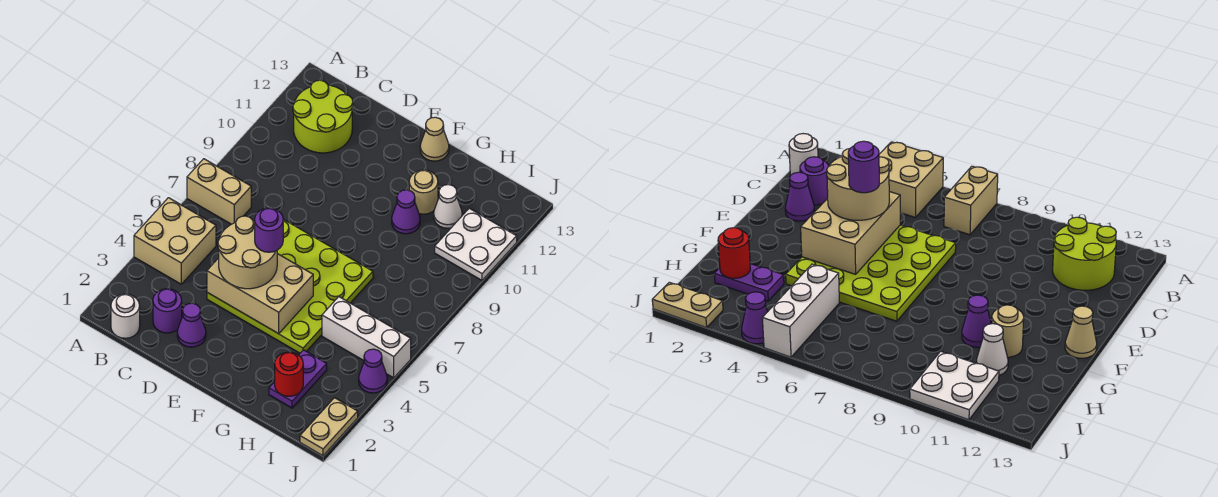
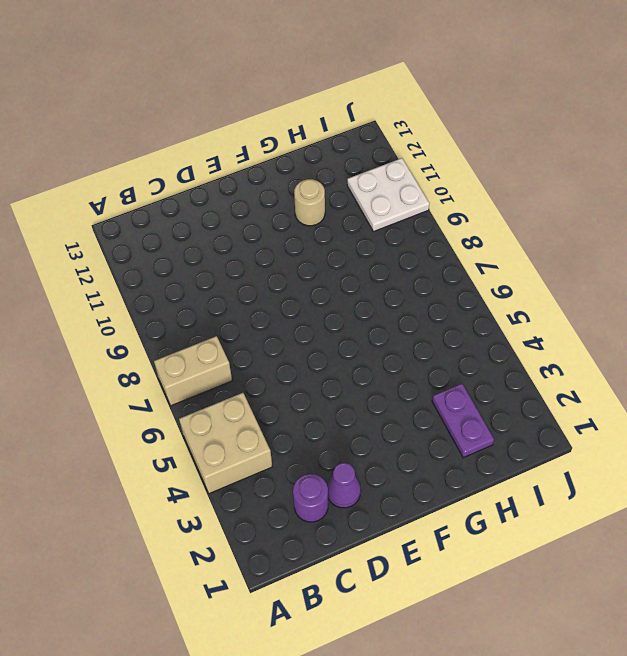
none -> white round brick B1 level 1
none -> lime round brick B11:C12 level 1
none -> lime plate D4:G7 level 1

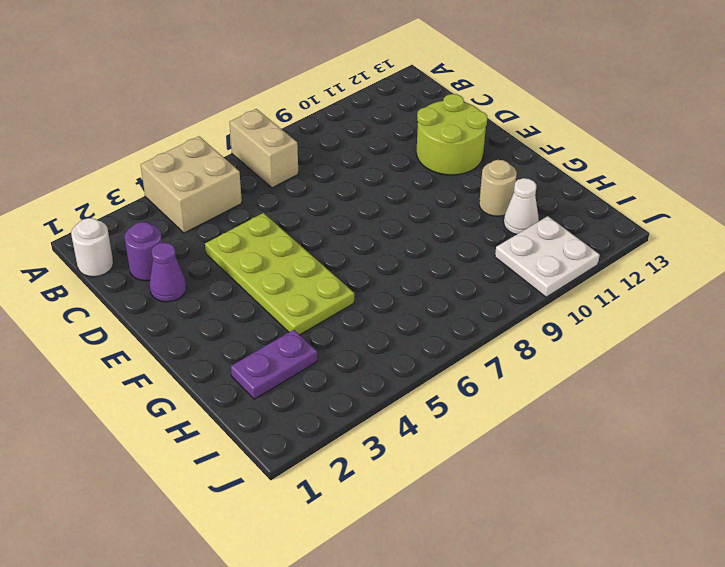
lime plate D4:G5 level 1 -> lime plate D4:G7 level 1
lime round brick D11:E12 level 1 -> lime round brick B11:C12 level 1
none -> tan cone F13 level 1
none -> purple cone G10 level 1
none -> white brick H5:J5 level 1

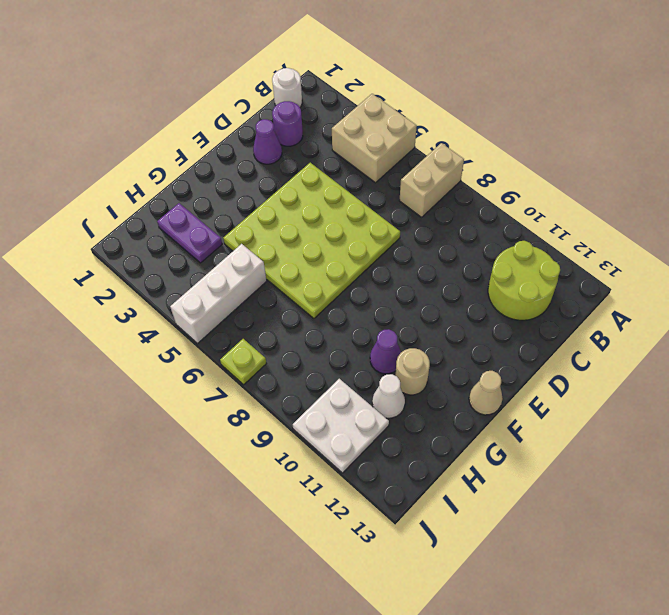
lime plate J7 level 1 -> none
none -> tan plate J1:J2 level 1
none -> purple cone J4 level 1
none -> tan brick D4:F5 level 2

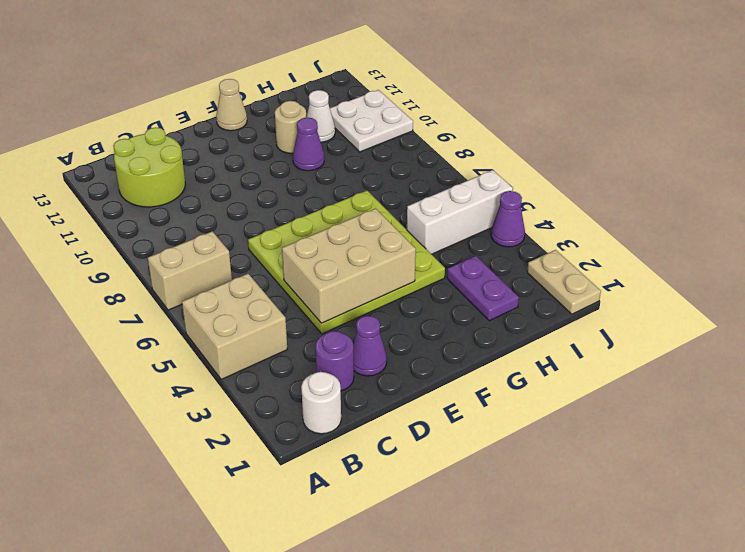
none -> red round brick H2 level 2
none -> tan round brick D4:E5 level 3
none -> purple round brick E5 level 4

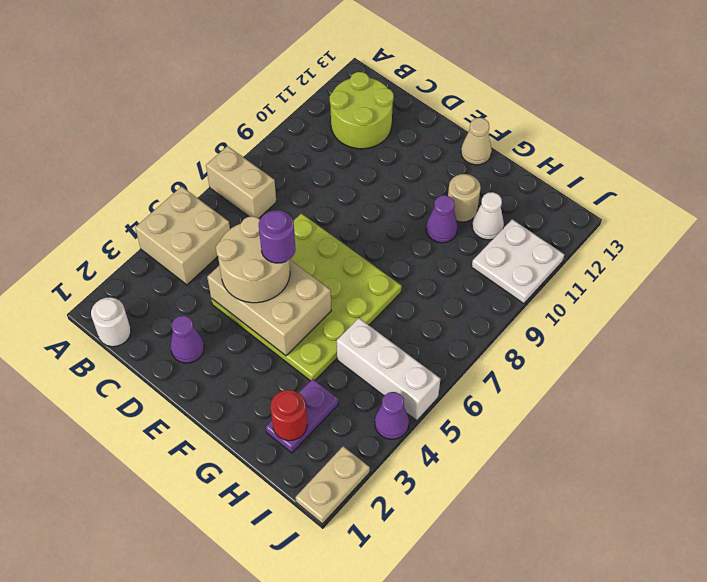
none -> purple round brick C2 level 1

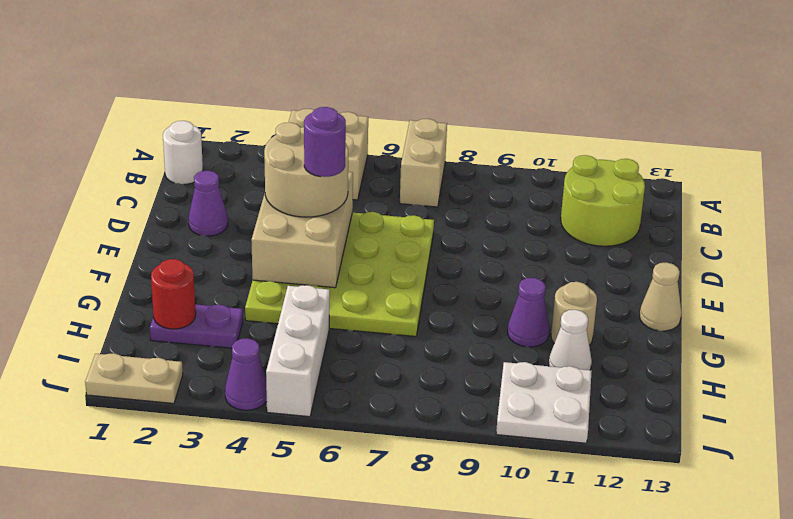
none -> purple round brick C2 level 1

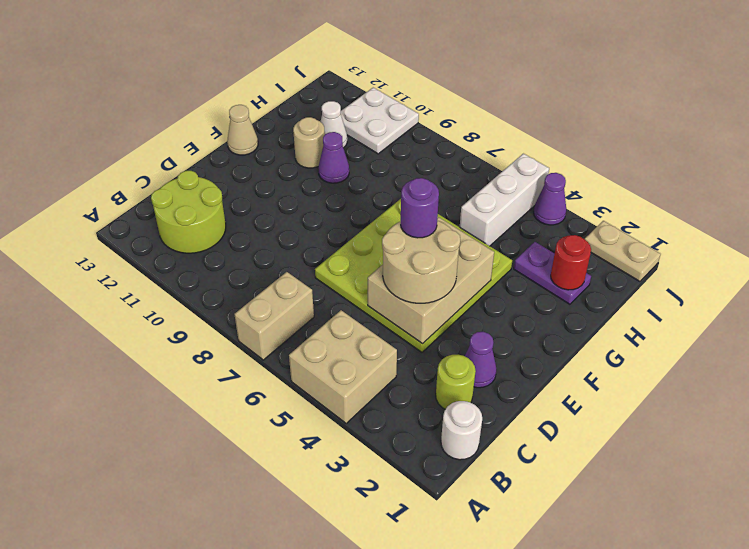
lime round brick C2 level 1 -> purple round brick C2 level 1

